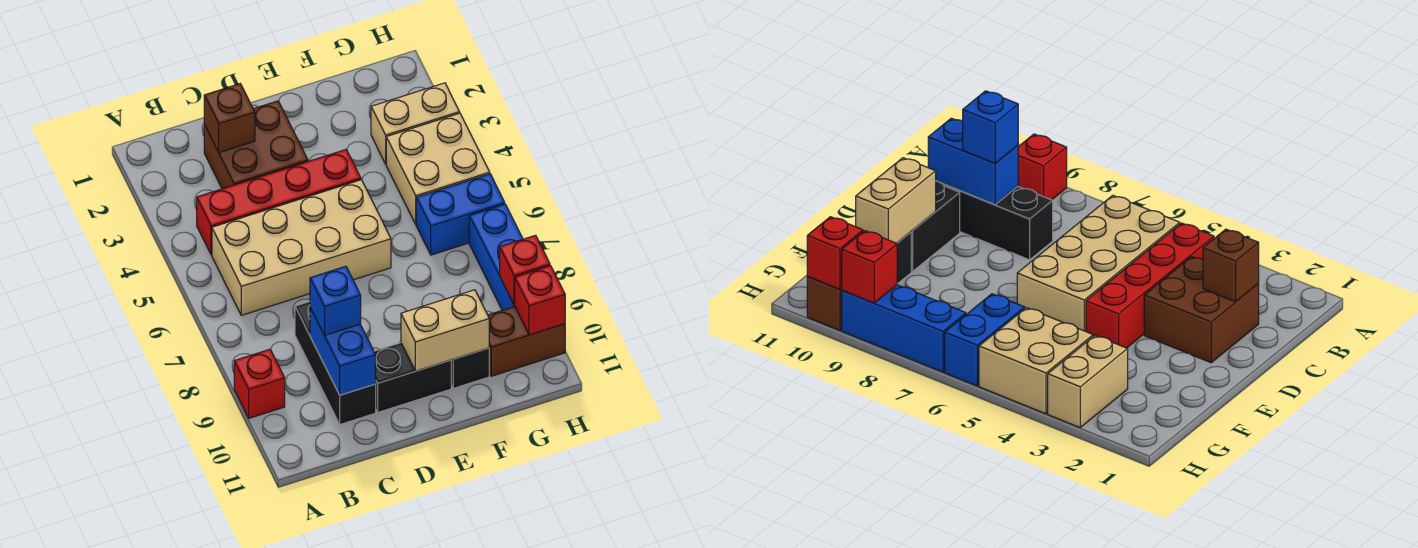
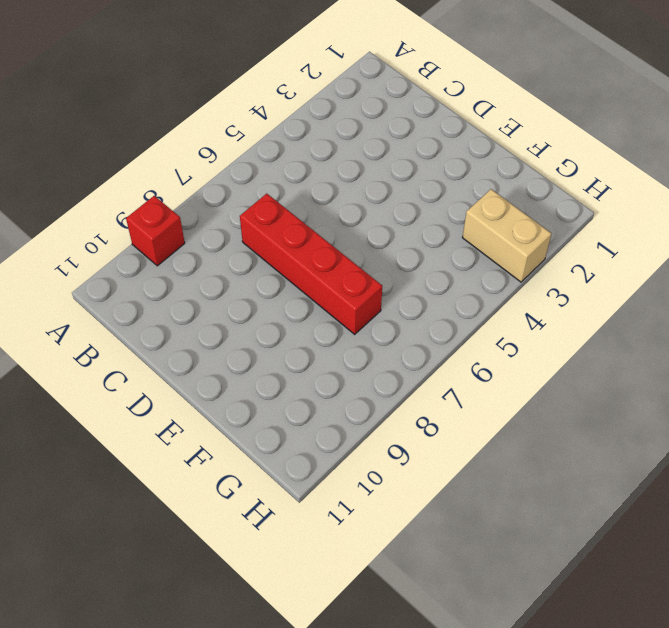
red brick C7:F7 level 1 -> red brick B4:E4 level 1
none -> tan brick B5:E6 level 1
none -> brown brick C2:D3 level 1
none -> black brick C8:C10 level 1

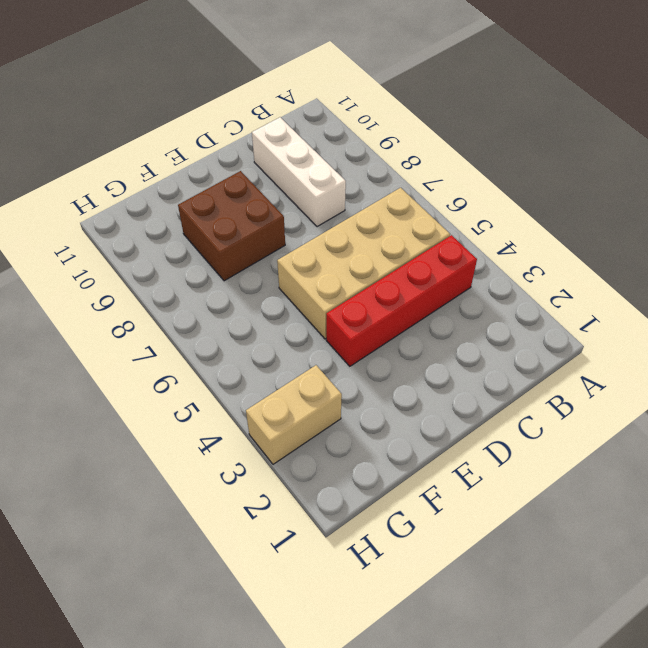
white brick C8:C10 level 1 -> black brick C8:C10 level 1
brown brick E8:F9 level 1 -> brown brick C2:D3 level 1
none -> red brick A9 level 1
none -> black brick D10:E10 level 1
none -> black brick F10 level 1

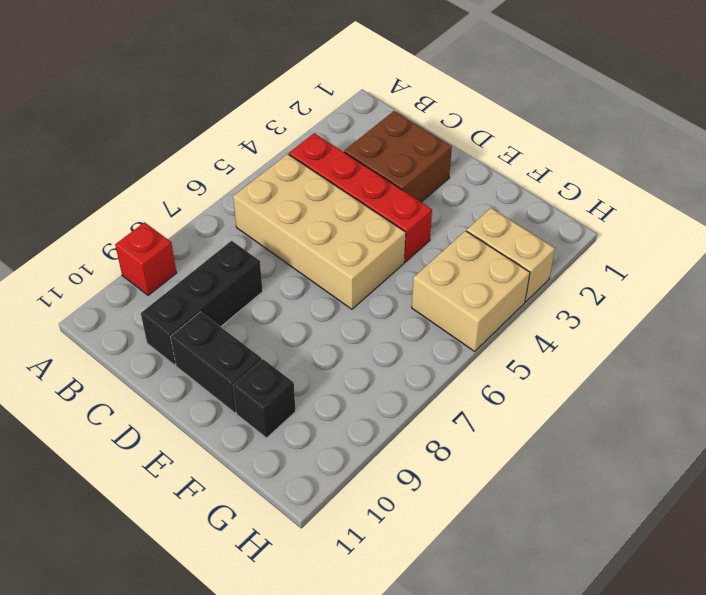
none -> blue brick G6:H6 level 1
none -> brown brick G10:H10 level 1
none -> blue brick H7:H9 level 1

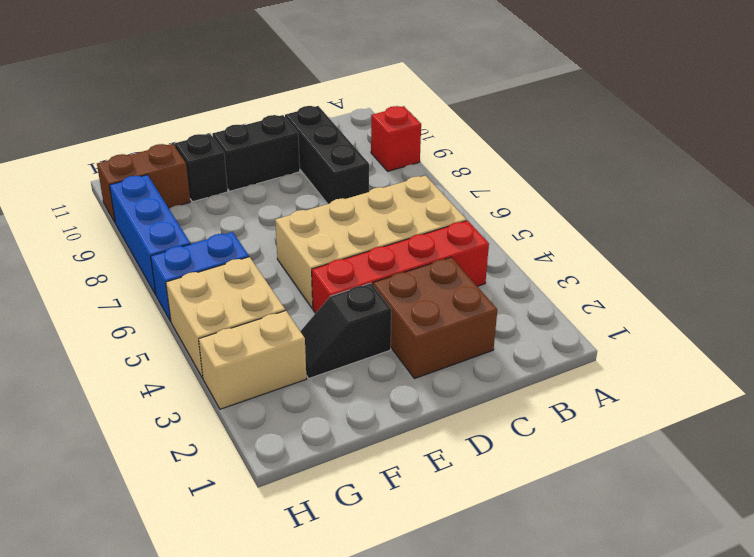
black slope E3:F3 level 1 top E -> none
none -> brown brick C2 level 2
none -> blue brick C9:C10 level 2
none -> tan brick E10:F10 level 2

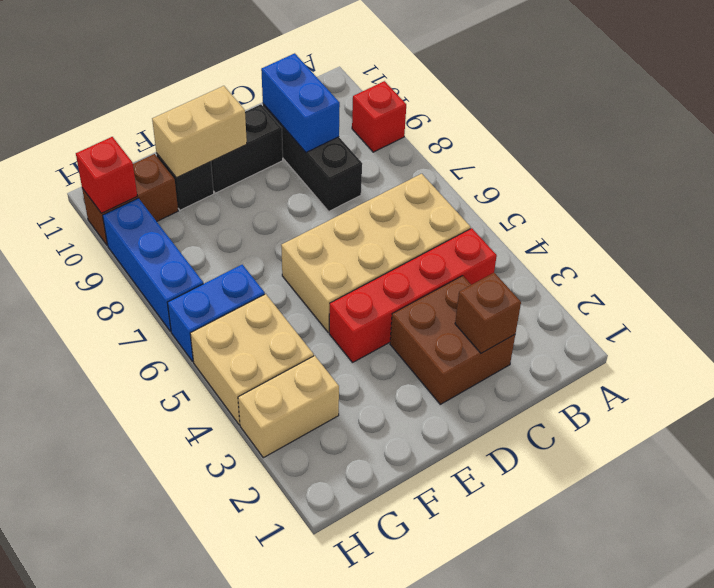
none -> red brick H9 level 2
none -> blue brick C9 level 3

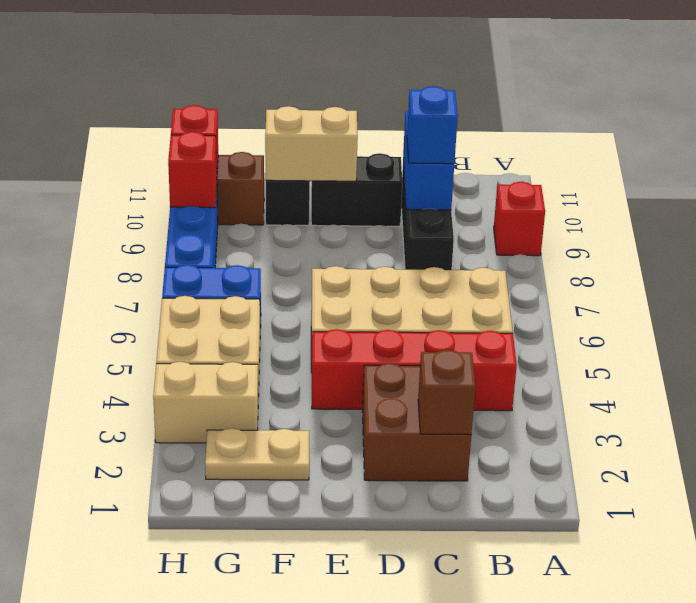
tan plate F2:G2 level 1 -> none

